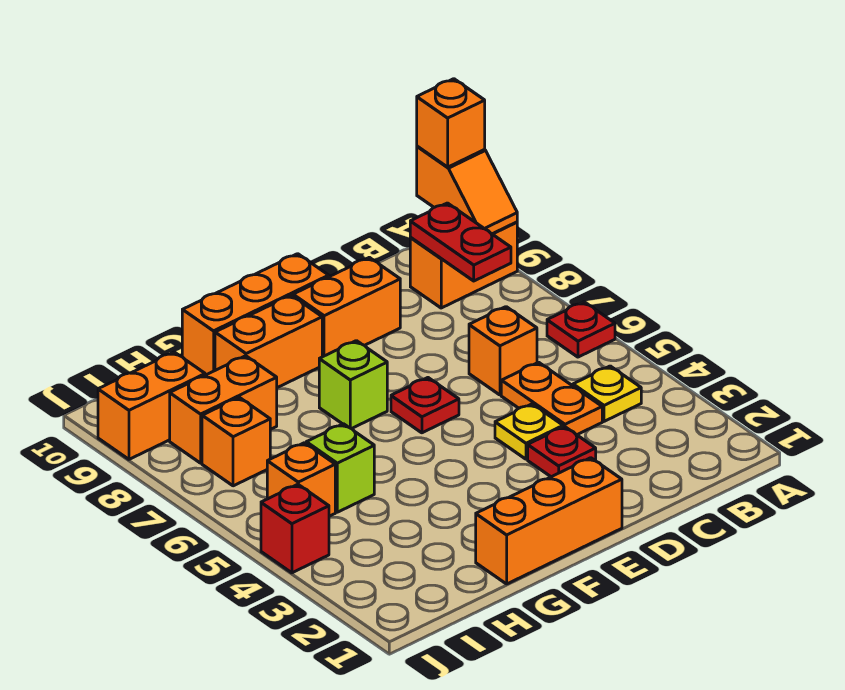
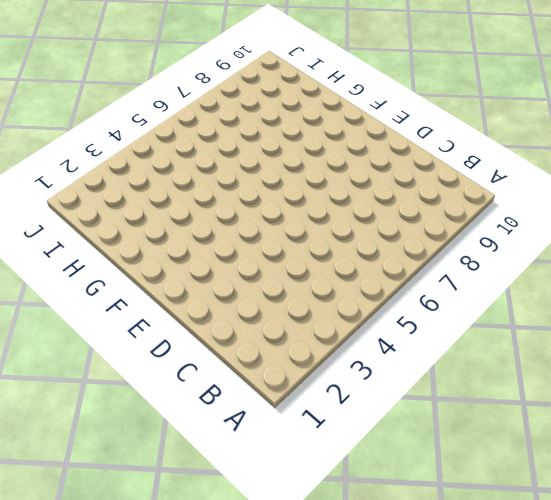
none -> red plate A6 level 1
none -> orange brick A9:B9 level 1
none -> yellow plate B4 level 1

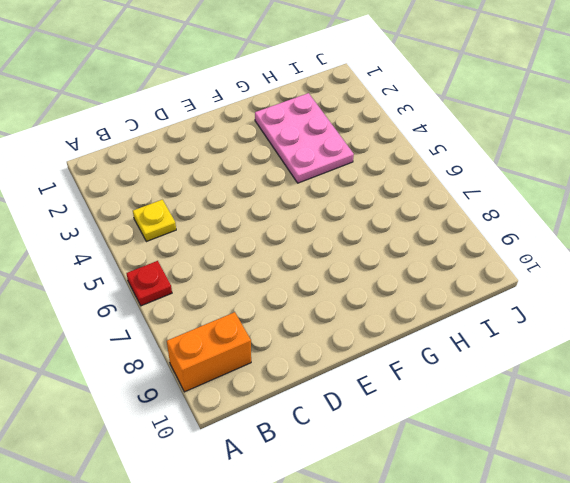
pink plate G2:H4 level 1 -> none
none -> orange plate C4:C5 level 1
none -> orange brick C6 level 1
none -> red plate D3 level 1

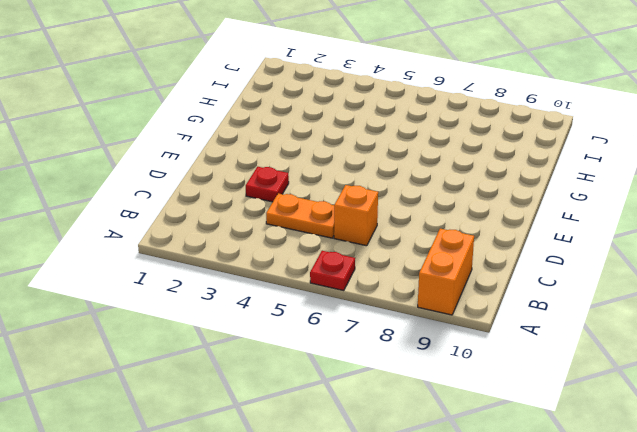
none -> yellow plate B4 level 1
none -> yellow plate D4 level 1
none -> orange brick D9:E9 level 1

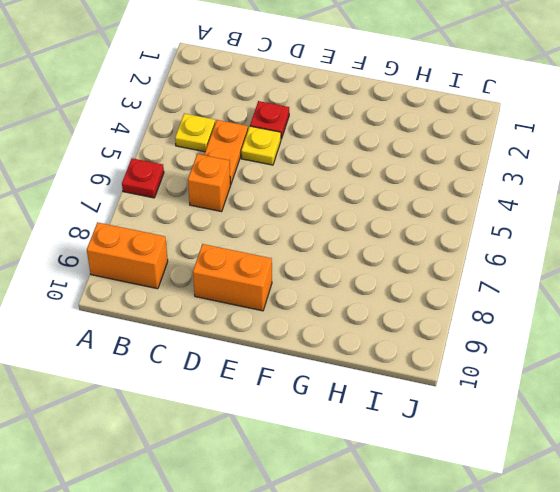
none -> orange brick E1:G1 level 1
none -> red plate E6 level 1
none -> orange brick E10:G10 level 1

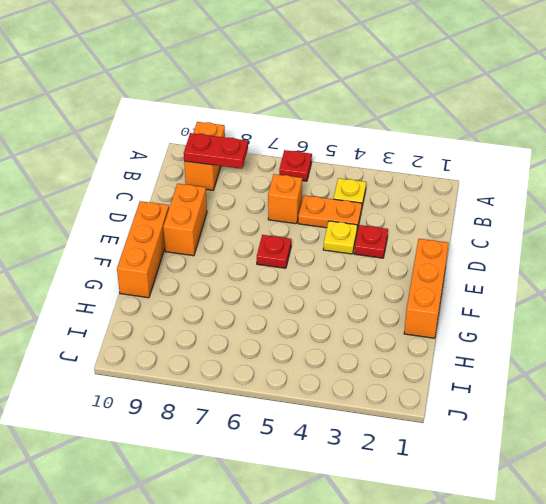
none -> lime brick F7 level 1
none -> orange brick F9:G9 level 1
none -> lime brick H5 level 1

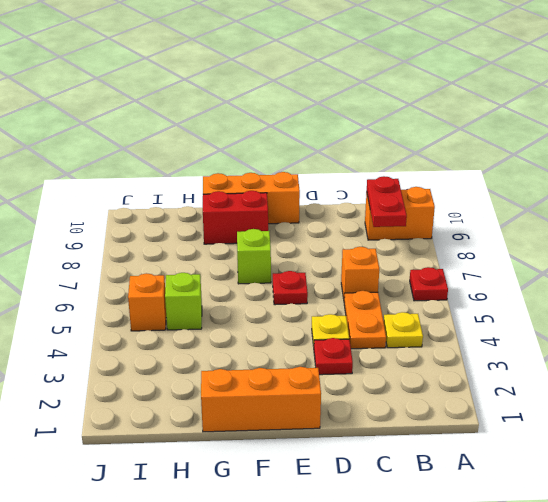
red brick F9:G9 level 1 -> orange brick F9:G9 level 1
none -> orange brick D9:E9 level 1
none -> orange brick H8:I8 level 1
none -> orange brick I7 level 1

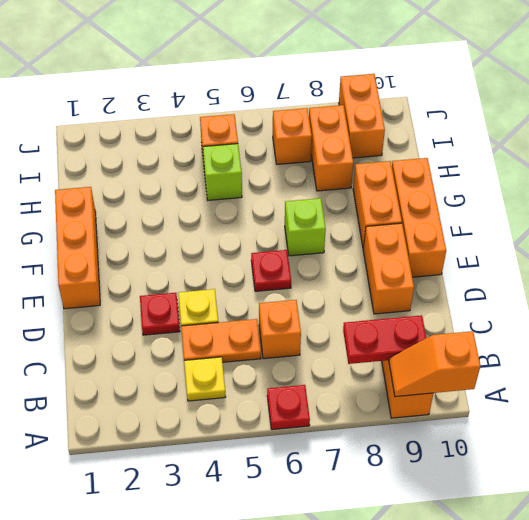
none -> red brick J4 level 1
none -> orange brick A10 level 3

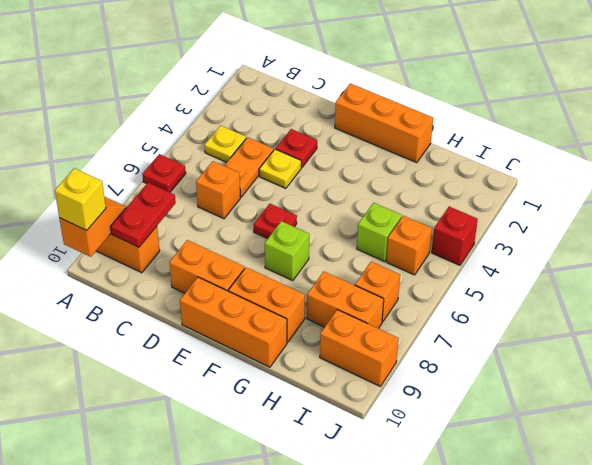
yellow brick A10 level 3 -> orange brick A10 level 3

